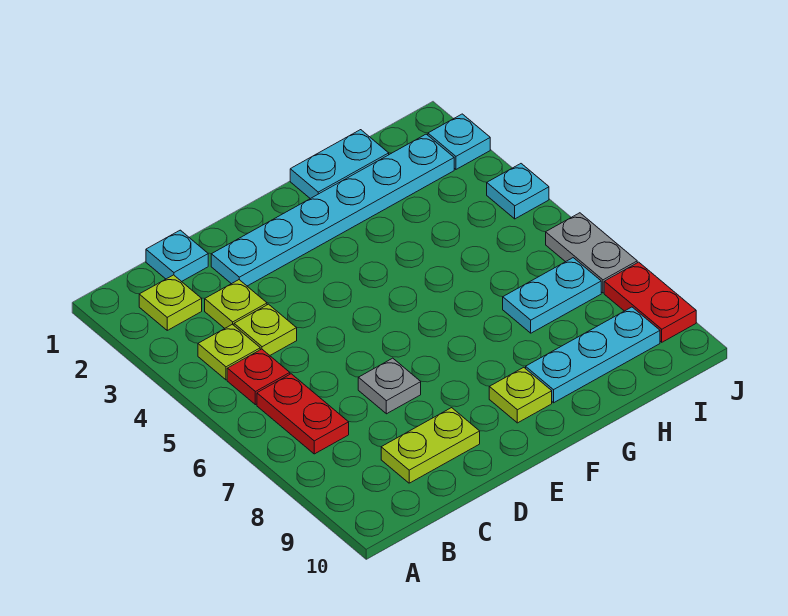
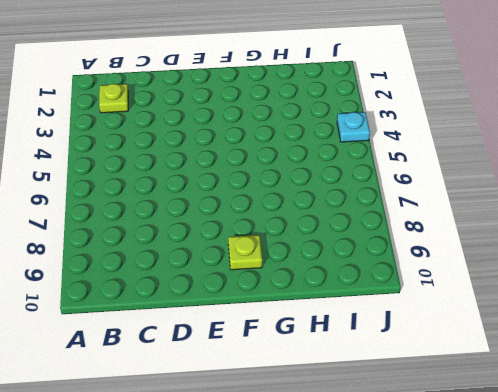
none -> lime plate B4 level 1
none -> red plate B5 level 1
none -> red plate B6:B7 level 1

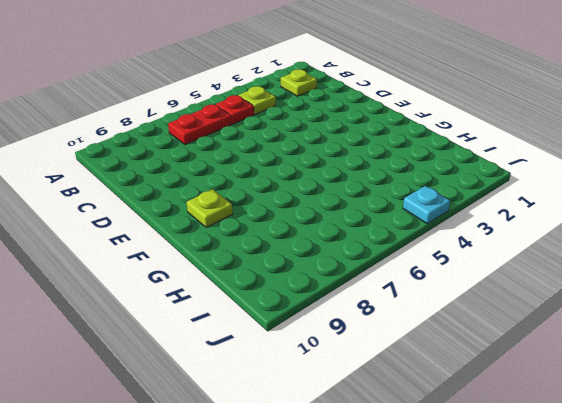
none -> cyan plate C1 level 1
none -> lime plate C3 level 1
none -> lime plate C4 level 1

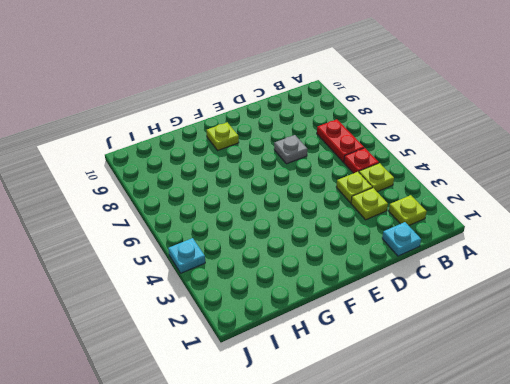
none -> lime plate C9:D9 level 1
none -> cyan plate D2:I2 level 1
none -> cyan plate G1:H1 level 1

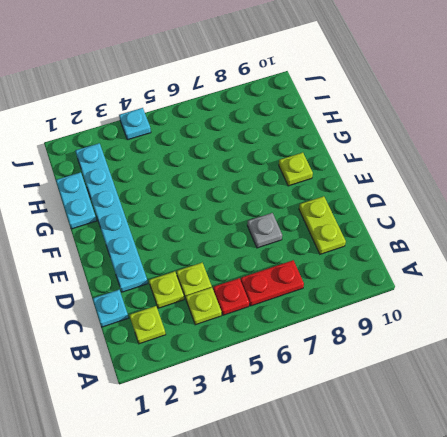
none -> cyan plate G9:I9 level 1
none -> cyan plate H7:I7 level 1
none -> cyan plate J2 level 1

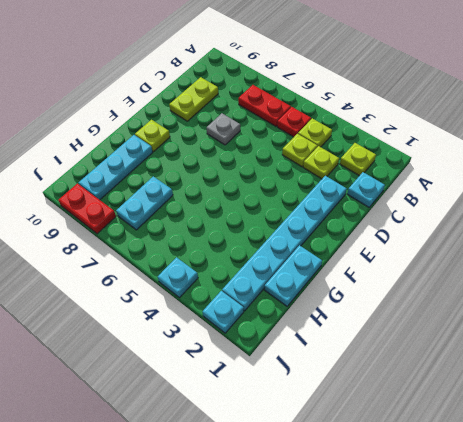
none -> grey plate J6:J7 level 1

